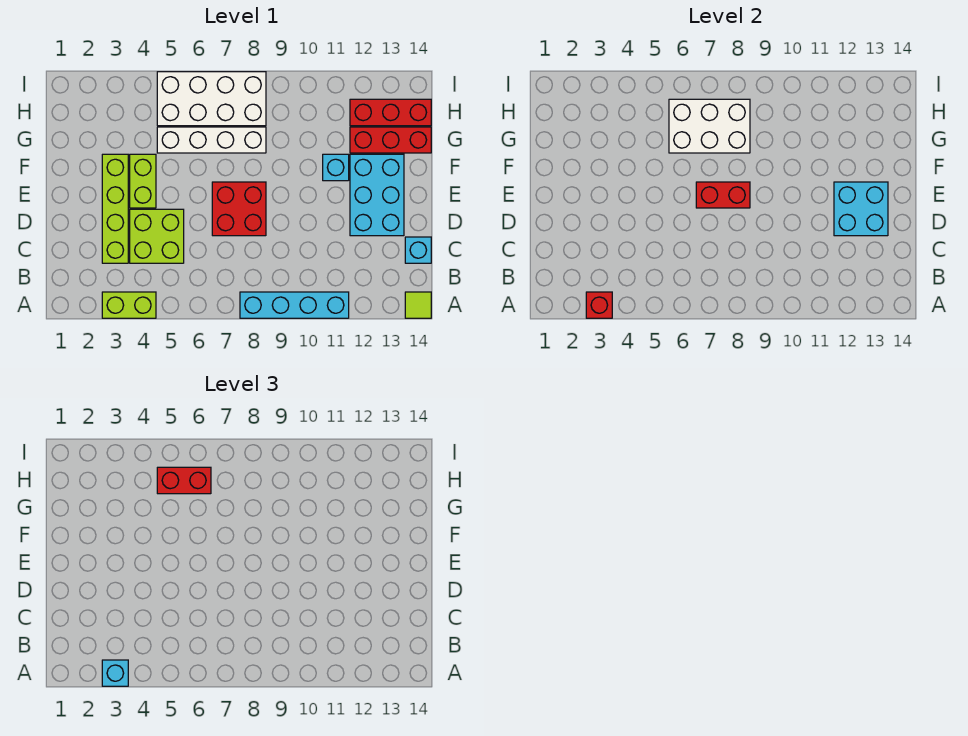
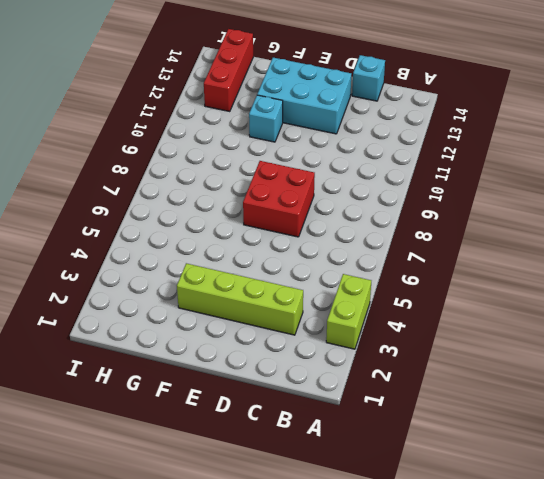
none -> cyan brick A8:A11 level 1
none -> lime tile A14 level 1
none -> lime brick C4:D5 level 1

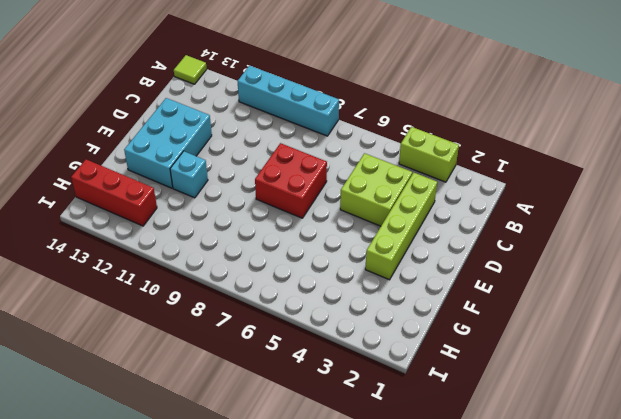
none -> cyan brick C14 level 1
none -> lime brick E4:F4 level 1
none -> white brick G5:G8 level 1

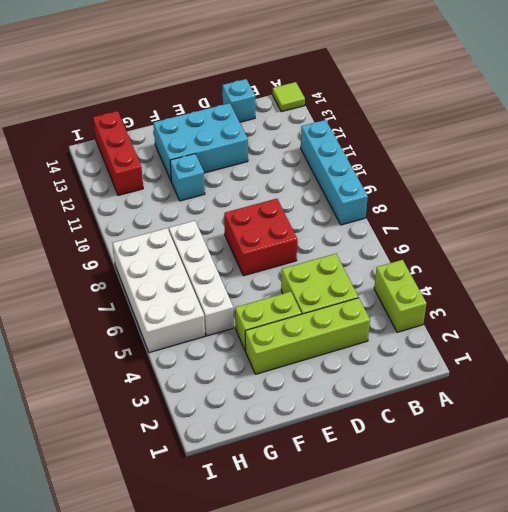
none -> red brick G12:G14 level 1
none -> red brick A3 level 2
none -> cyan brick D12:E13 level 2

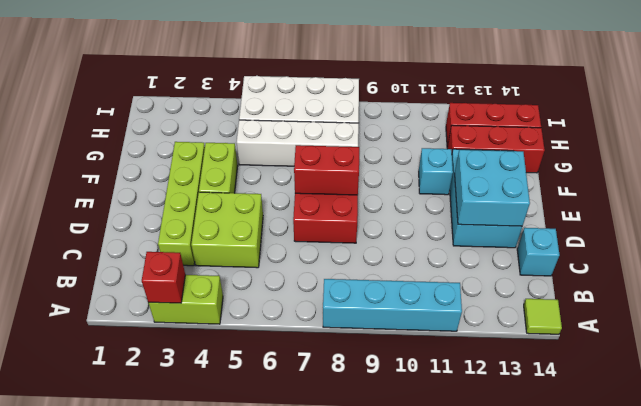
none -> white brick G6:H8 level 2
none -> cyan brick A3 level 3
none -> red brick H5:H6 level 3

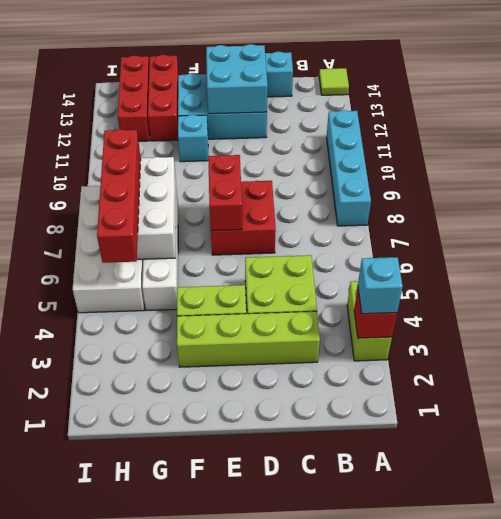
red brick H5:H8 level 3 -> red brick H5:H6 level 3

